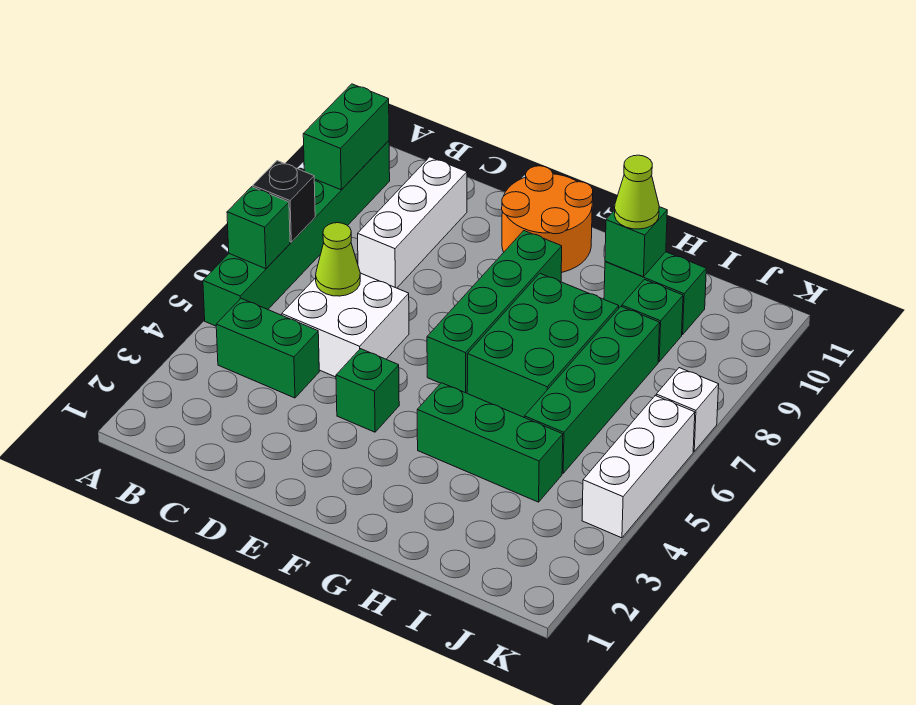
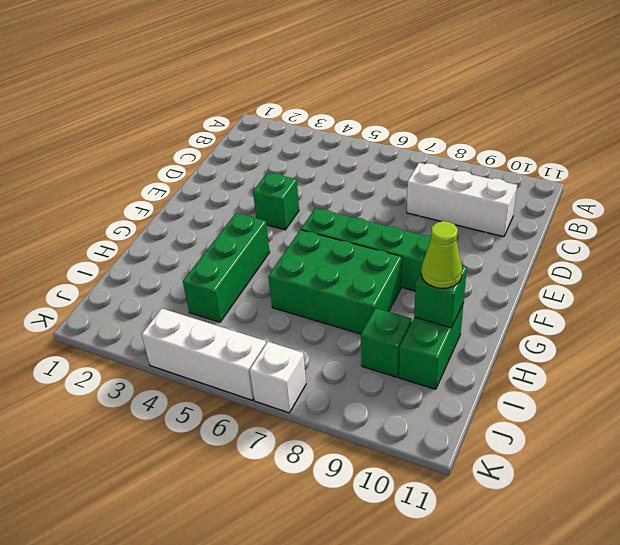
none -> green brick A5:A10 level 1
none -> green brick B4:C4 level 1
none -> white brick C5:D6 level 1

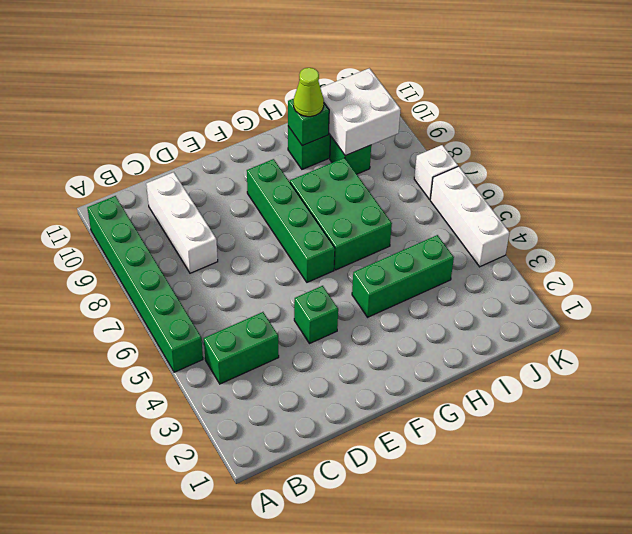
white brick I9:J10 level 2 -> white brick C5:D6 level 1
none -> orange round brick E10:F11 level 1
none -> green brick I5:I8 level 1
none -> green brick A6 level 2

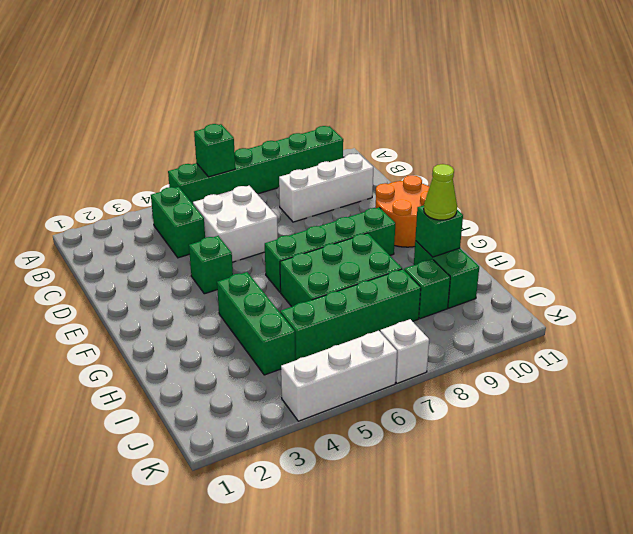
none -> black brick A7 level 2
none -> green brick A9:A10 level 2
none -> lime cone C6 level 2

